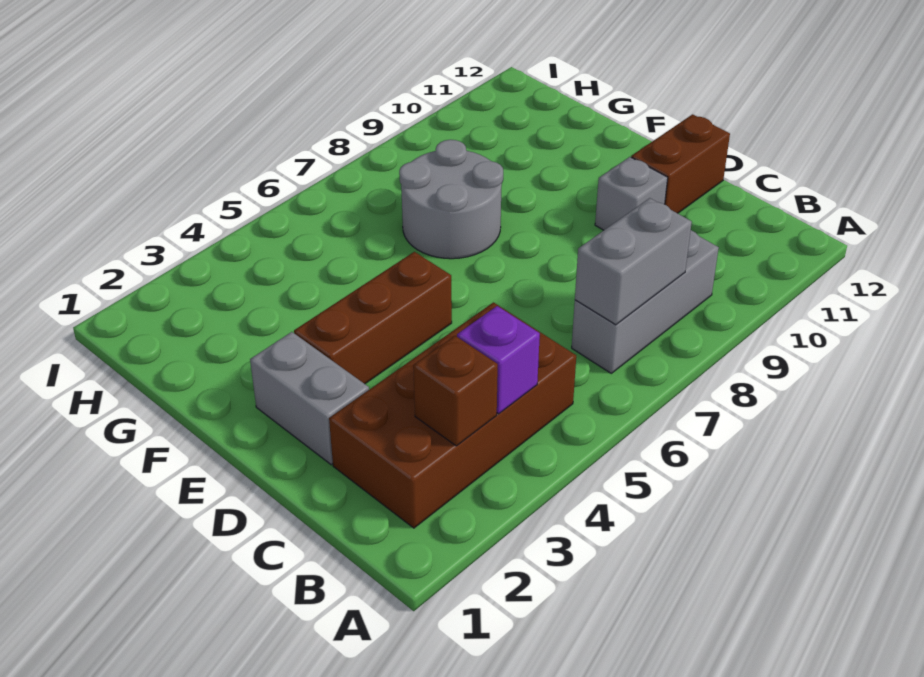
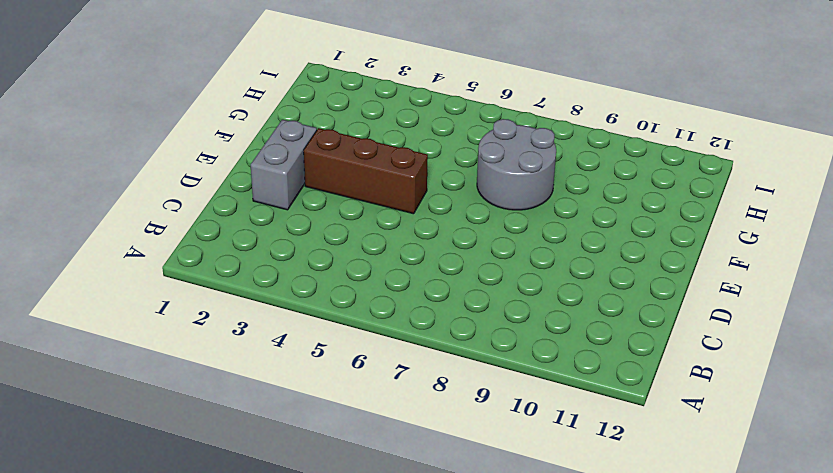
none -> brown brick B2:C5 level 1
none -> grey brick B7:B9 level 1

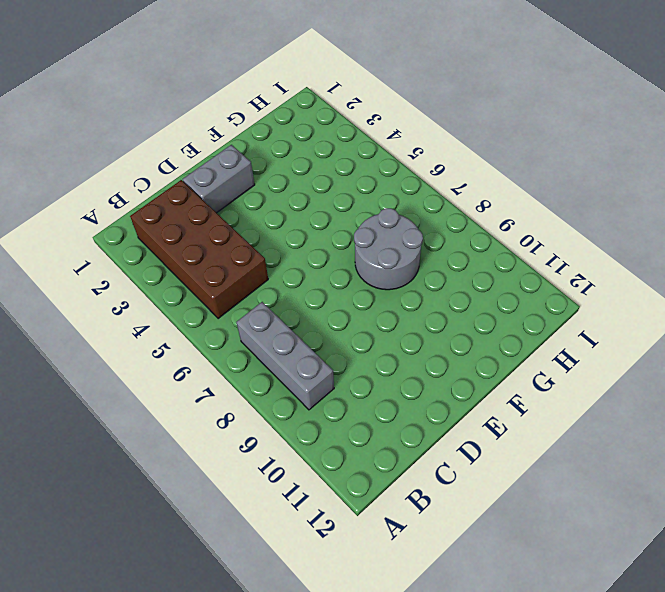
none -> grey brick D10 level 1
none -> brown brick D11:D12 level 1

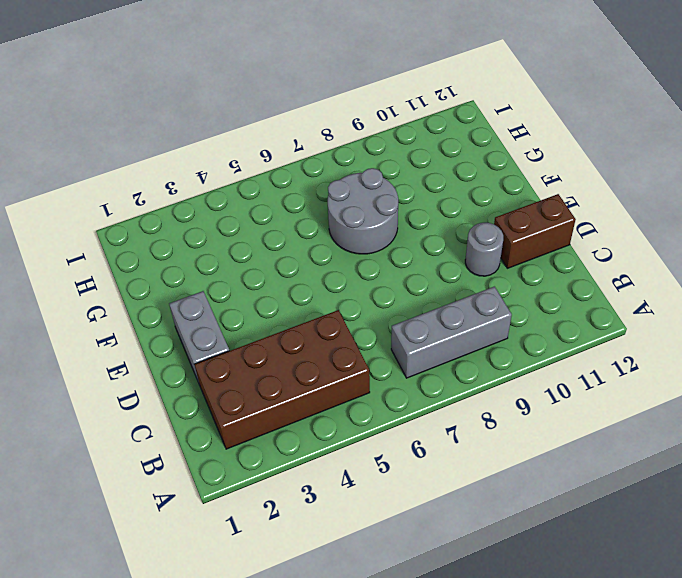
grey round brick D10 level 1 -> grey brick D10 level 1
none -> brown brick E3:E5 level 1
none -> brown brick B3 level 2

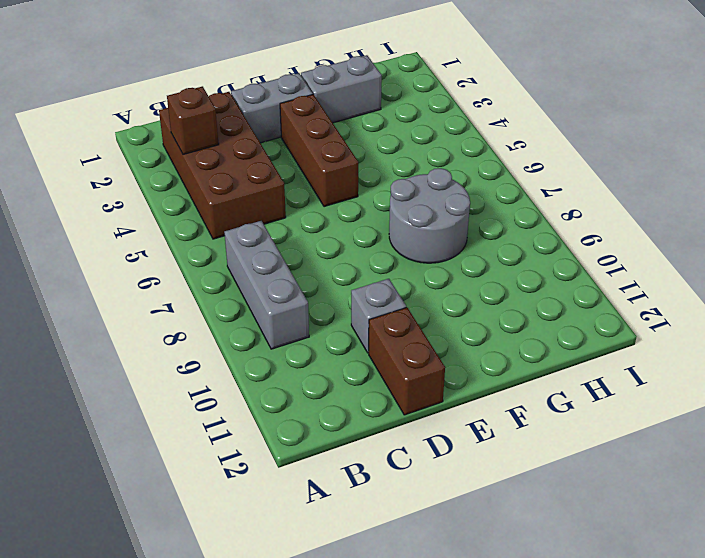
grey brick F2:G2 level 1 -> grey brick B7:B8 level 2
none -> purple brick B4 level 2

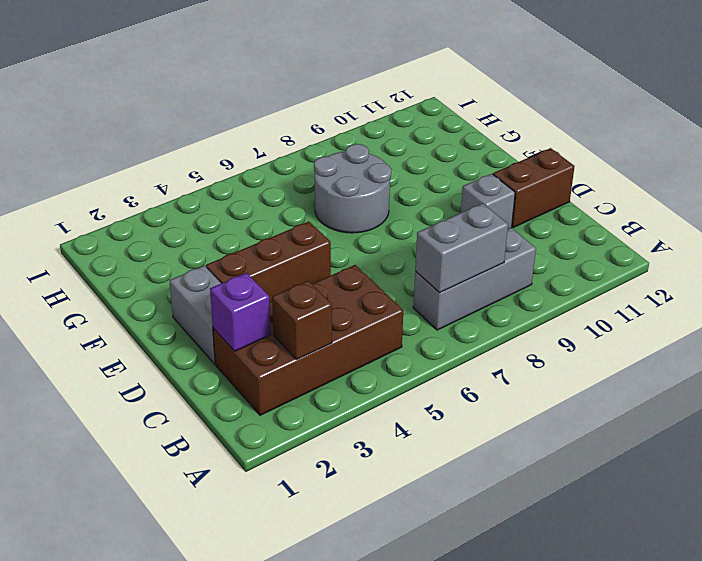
purple brick C2 level 2 -> purple brick B4 level 2

